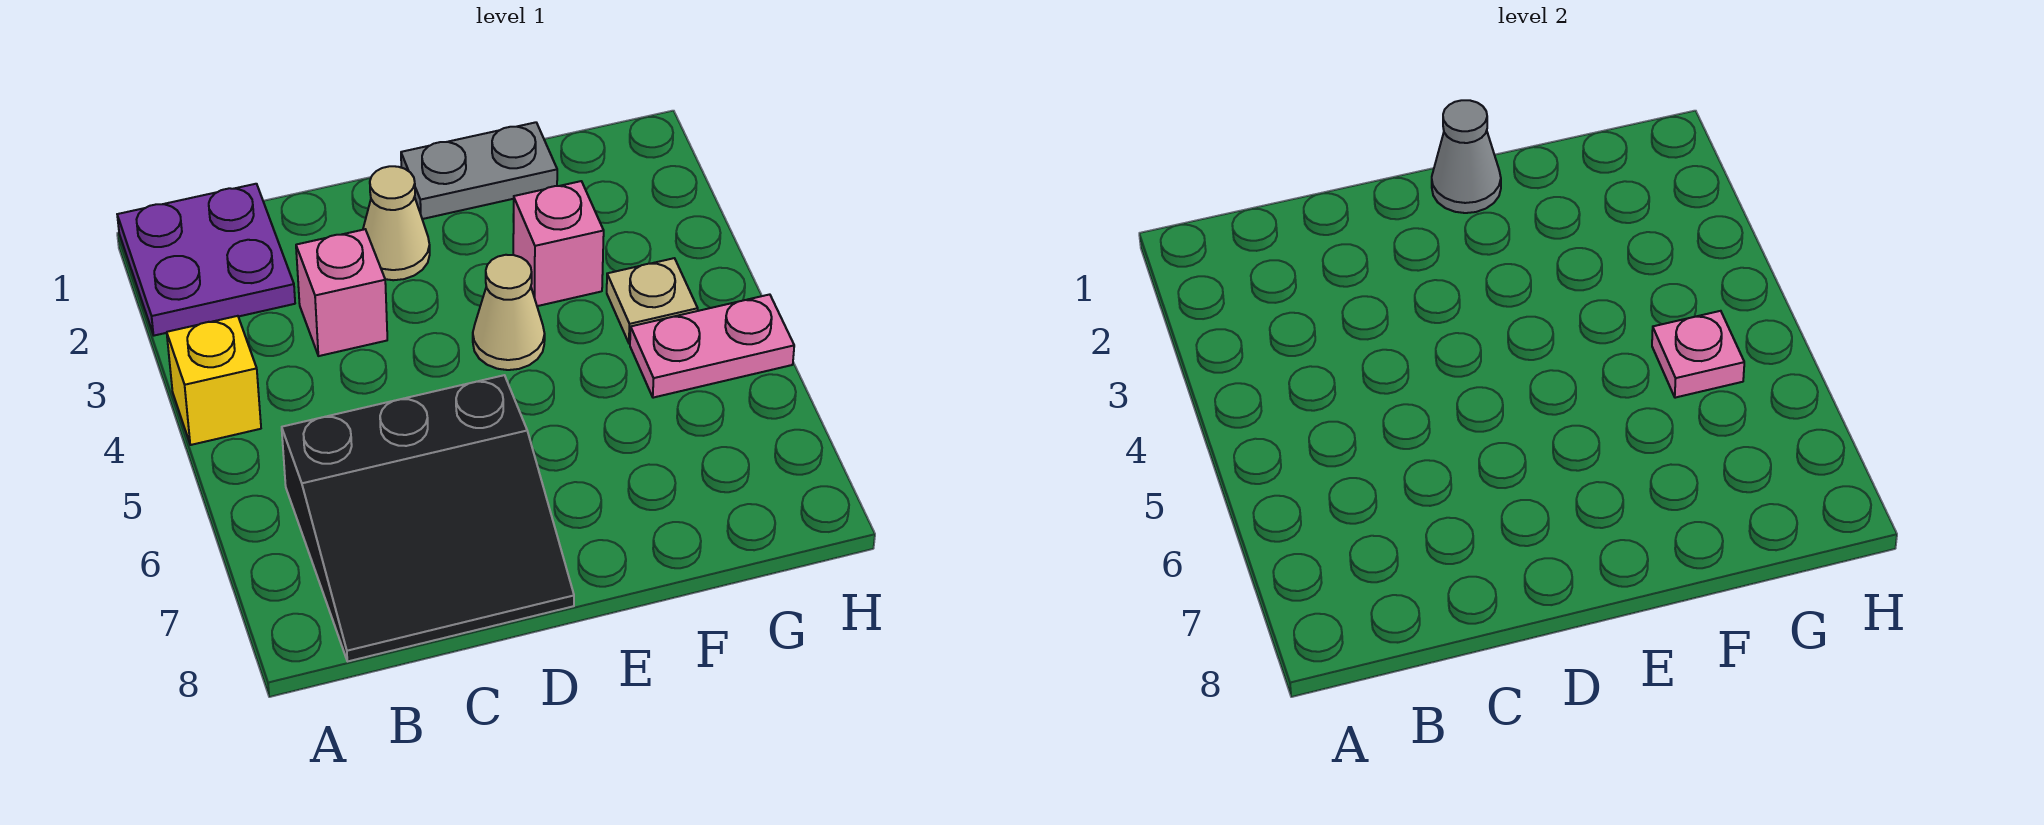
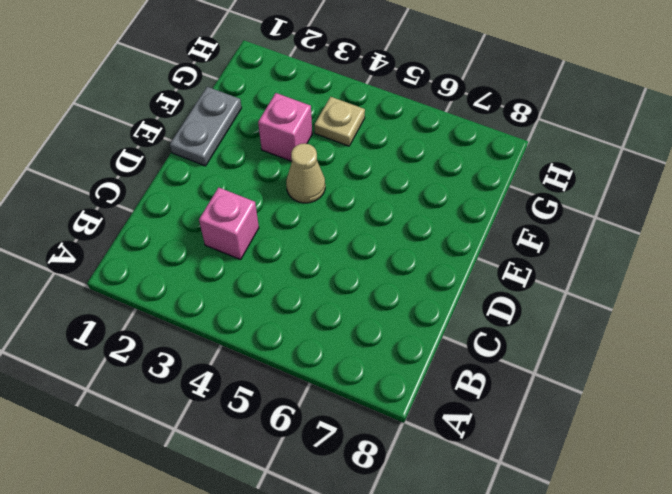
none -> purple plate A1:B2 level 1
none -> yellow brick A4 level 1
none -> black slope B6:D8 level 1 top 6

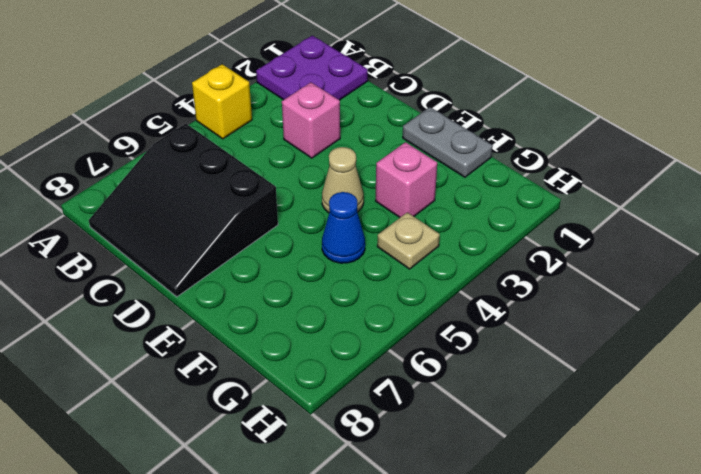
blue cone F5 level 1 -> none
none -> tan cone D2 level 1
none -> pink plate G5:H5 level 1
none -> grey cone E1 level 2

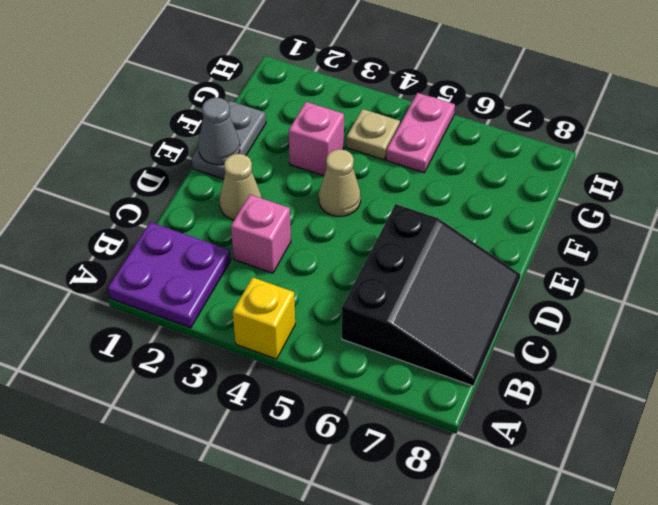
none -> pink plate G5 level 2

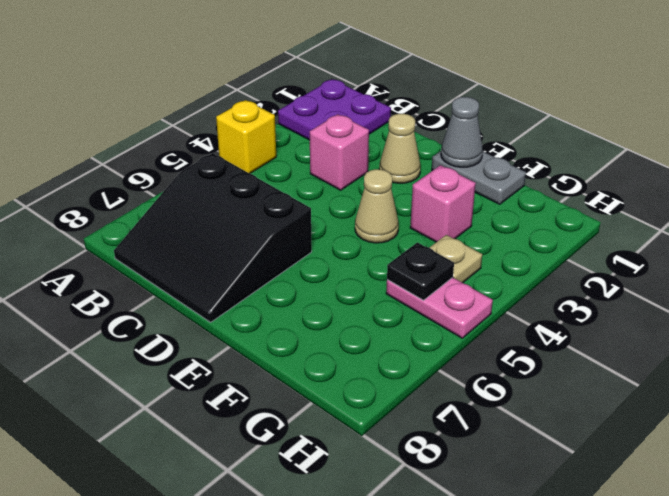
black plate G5 level 2 -> pink plate G5 level 2

